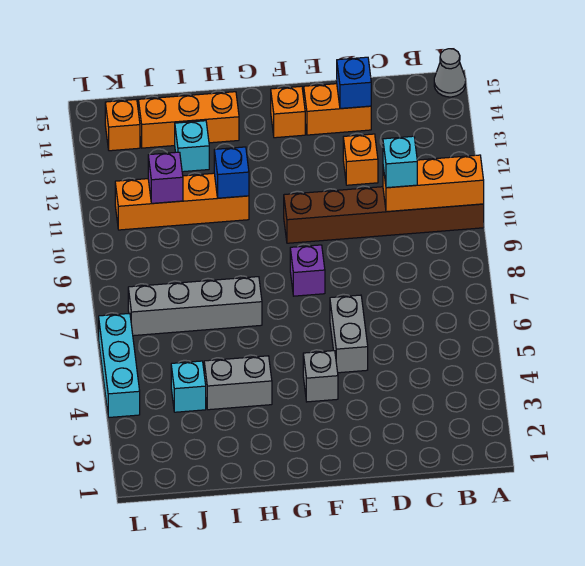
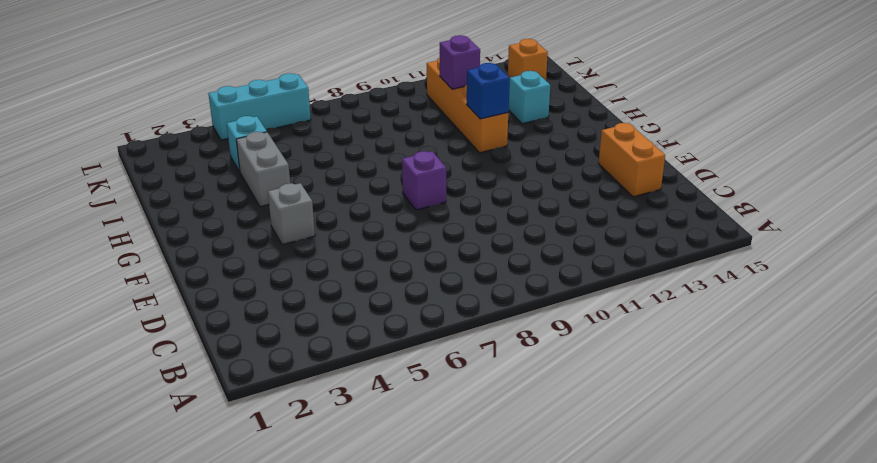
none -> brown brick A10:F10 level 1
none -> grey cone A15 level 1
none -> orange brick D12 level 1

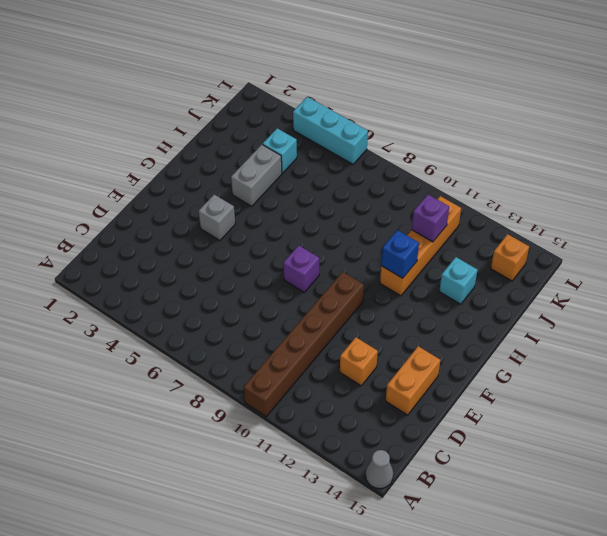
none -> grey brick E5:E6 level 1
none -> orange brick F14 level 1
none -> grey brick H7:K7 level 1

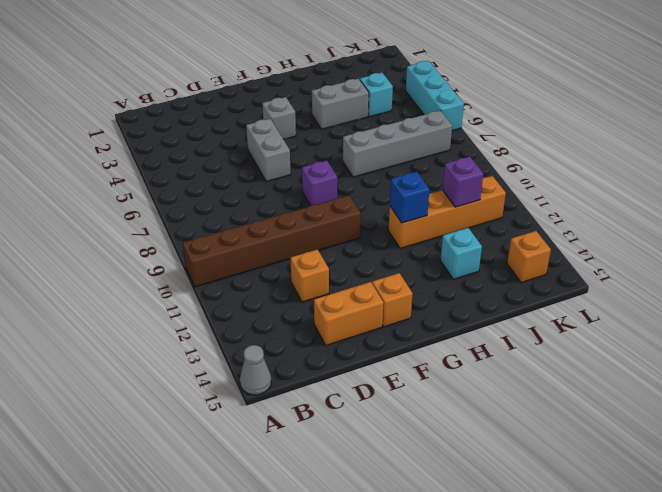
none -> orange brick H14:J14 level 1
none -> orange brick A10:C10 level 2
none -> blue brick D14 level 2

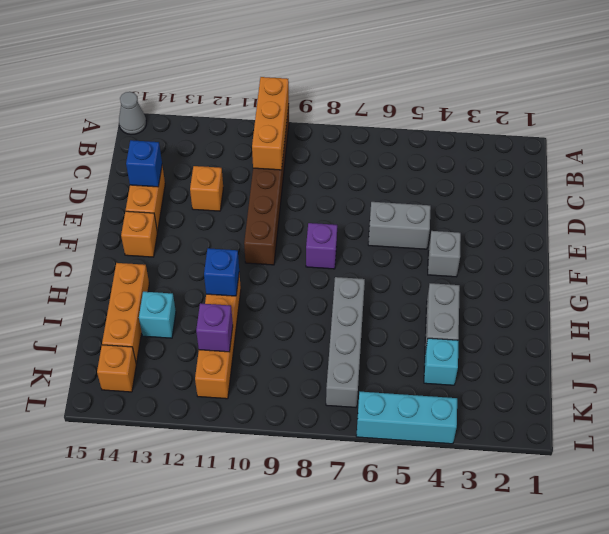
none -> cyan brick C10 level 3

